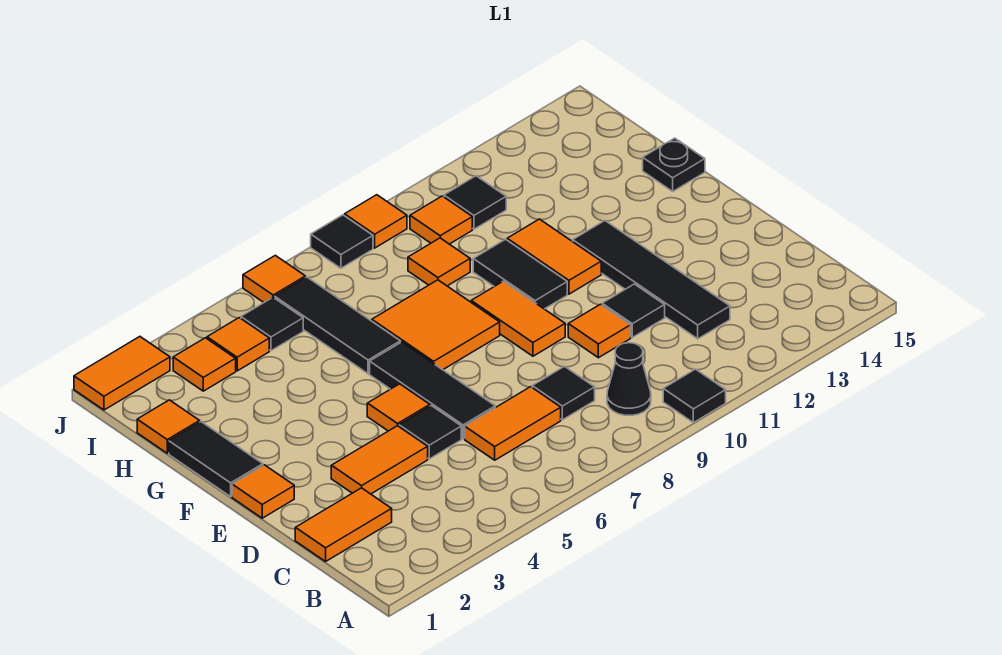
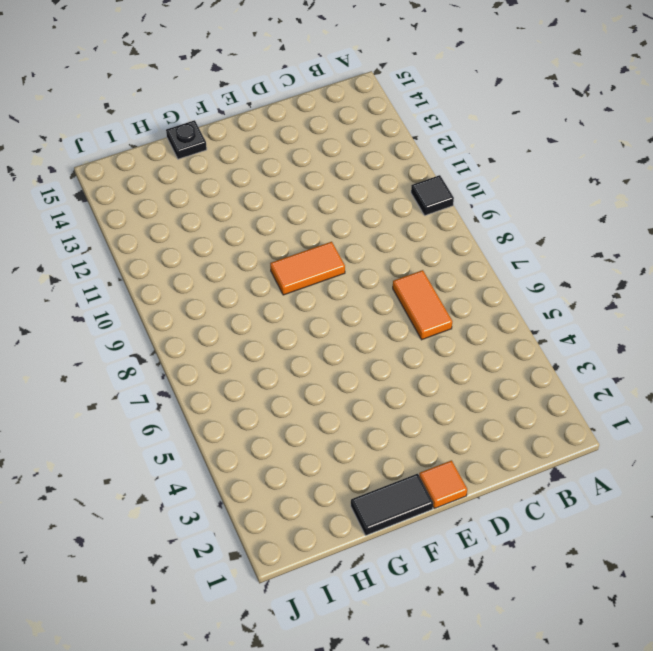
none -> black cone B9 level 1
none -> orange tile C1:C2 level 1
none -> black tile C8 level 1
none -> black tile C12:F12 level 1

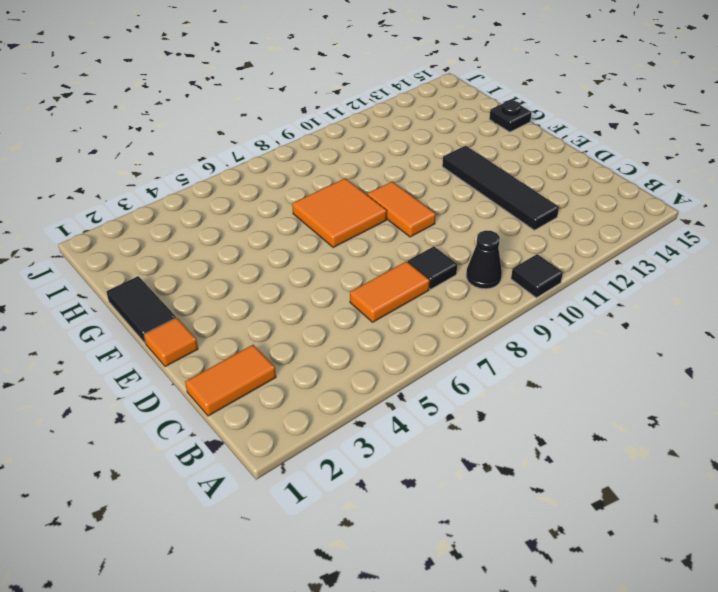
none -> orange tile D3:D4 level 1
none -> black tile D5 level 1
none -> black tile D6:F6 level 1
none -> orange tile D10 level 1

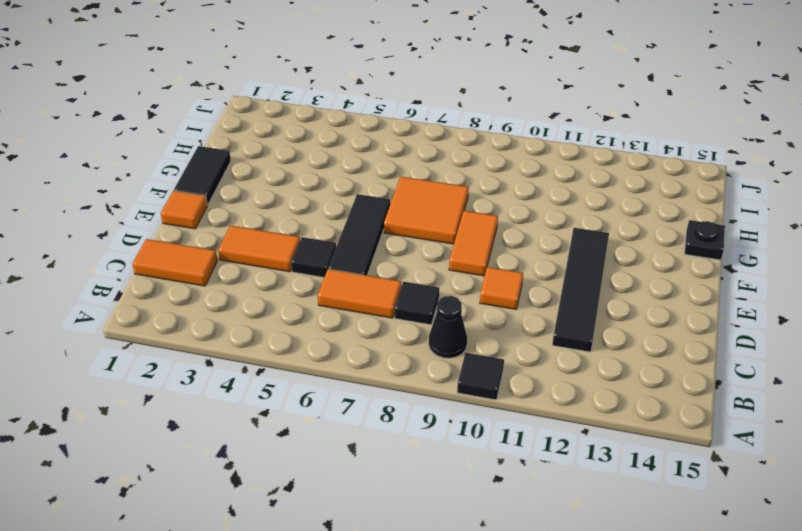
none -> black tile D11 level 1
none -> orange tile E5 level 1
none -> black tile F10:G10 level 1
none -> orange tile F11:G11 level 1

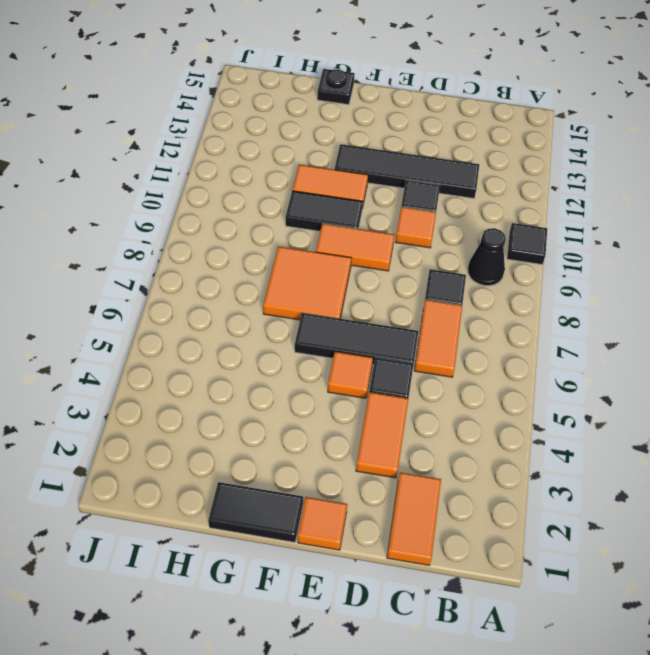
none -> black tile G6:I6 level 1
none -> orange tile H1 level 1
none -> orange tile H9 level 1
none -> orange tile I3 level 1

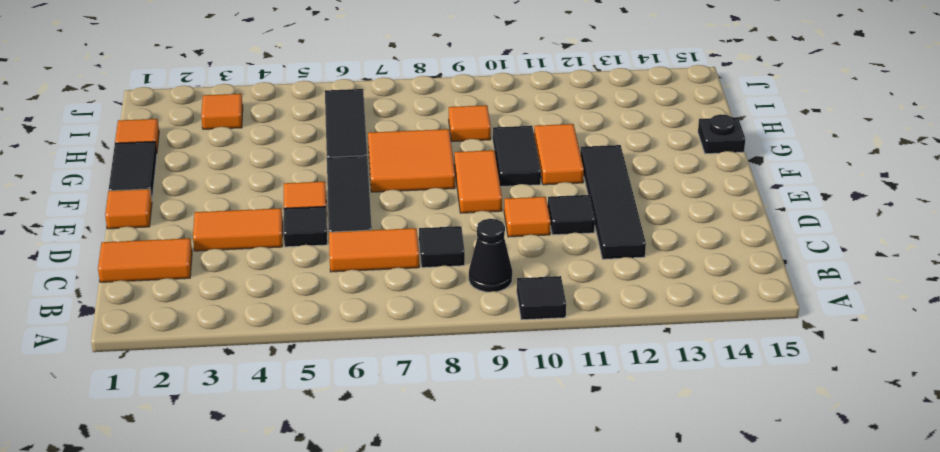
none -> orange tile I4 level 1
none -> black tile I5 level 1
none -> orange tile I10 level 1
none -> black tile I11 level 1

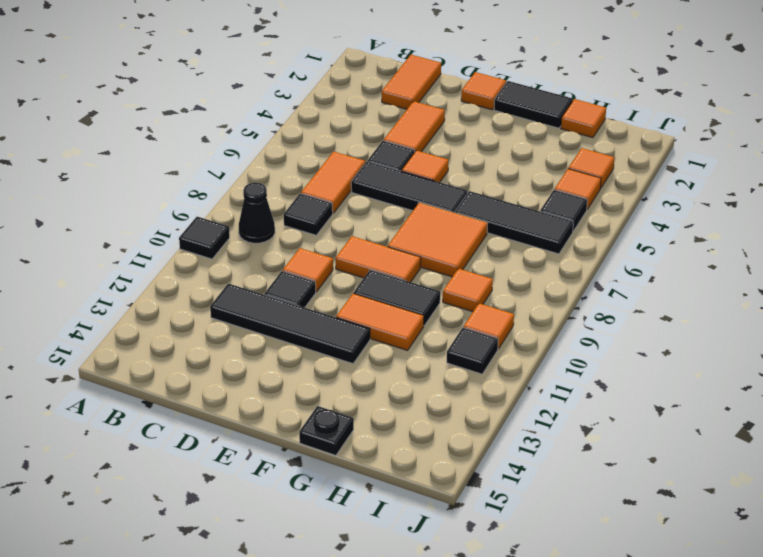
none -> orange tile J1:J2 level 1
none -> orange tile J6 level 1
none -> black tile J8 level 1
none -> orange tile J9 level 1

